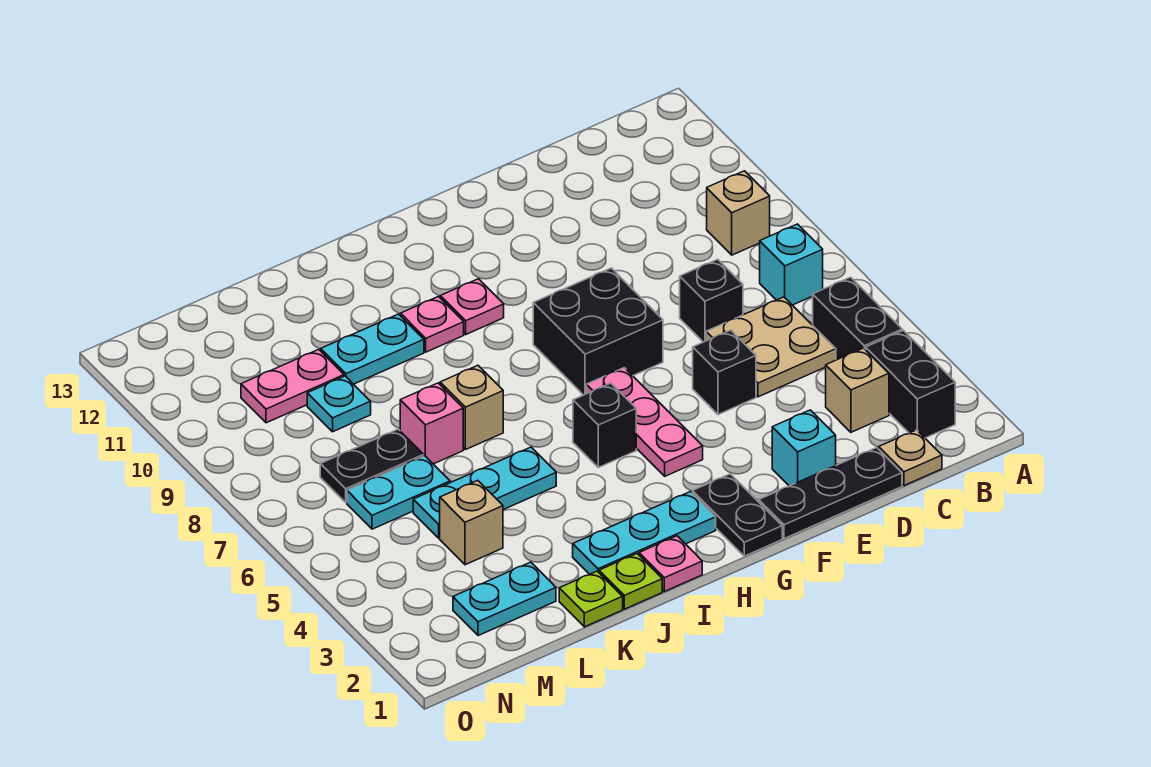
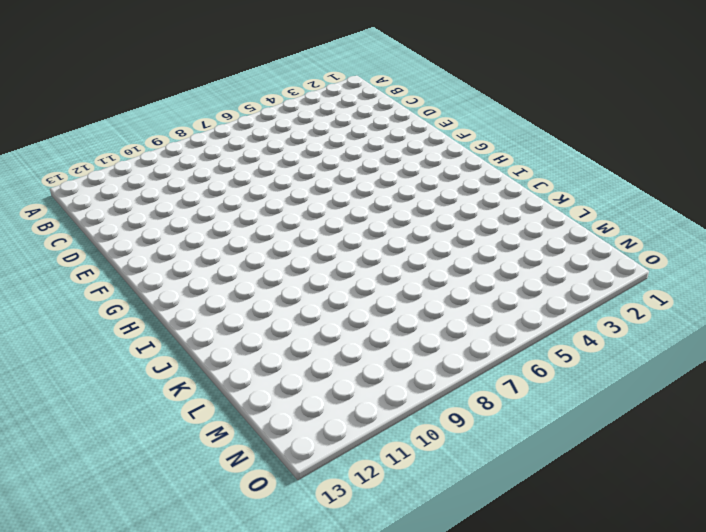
none -> black brick B2:B3 level 1
none -> black brick B4:B5 level 1
none -> cyan brick B7 level 1
none -> tan brick B9 level 1

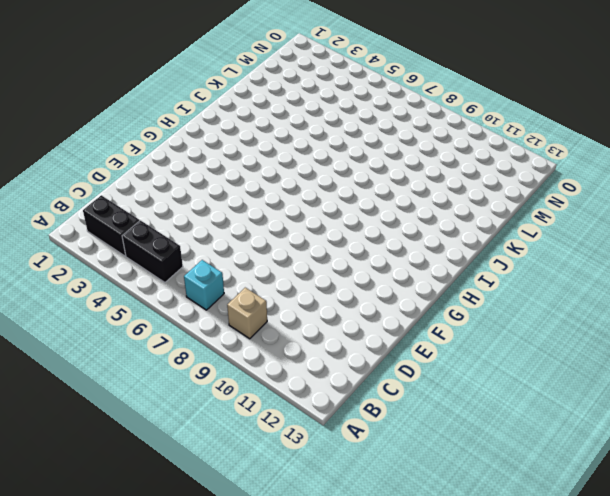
none -> tan plate C1 level 1
none -> tan brick C3 level 1
none -> tan plate C5:D6 level 1
none -> black plate D1:F1 level 1

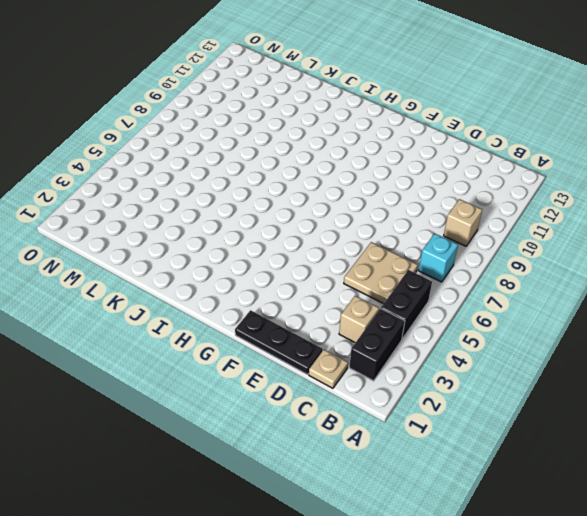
none -> black brick D7 level 1
none -> cyan brick E2 level 1
none -> black brick E5 level 1
none -> black brick F7:G8 level 1

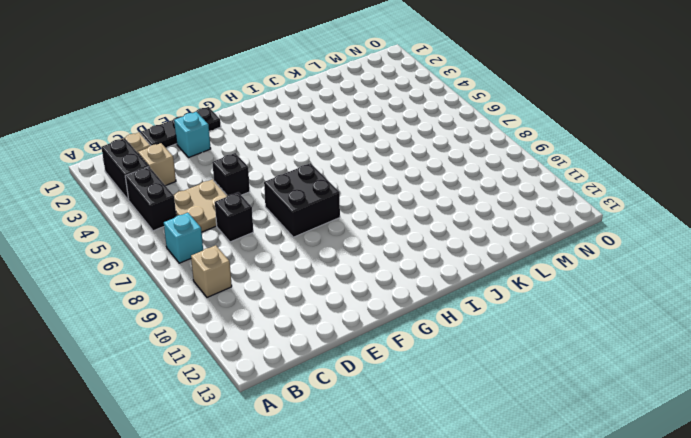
none -> black plate G1:G2 level 1
none -> pink plate G4:G6 level 1
none -> cyan plate H2:J2 level 1
none -> black brick H5 level 1

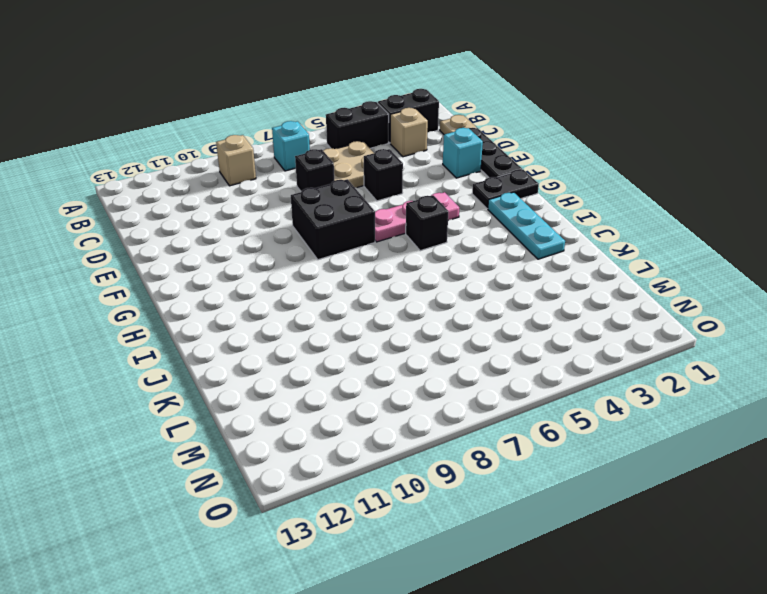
none -> pink plate H10 level 1
none -> pink plate I1 level 1
none -> pink plate I10 level 1
none -> lime plate J1 level 1

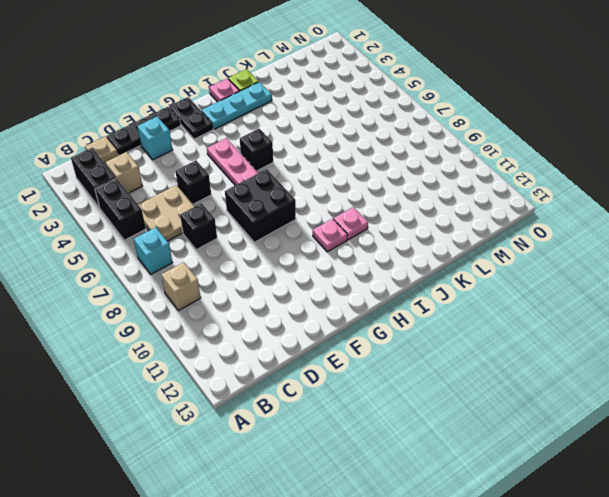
none -> cyan plate J5:L5 level 1
none -> tan brick J7 level 1
none -> cyan plate J10:K10 level 1
none -> lime plate K1 level 1

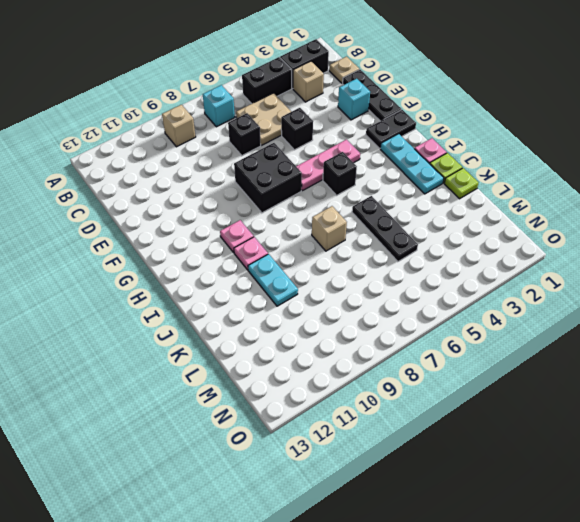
black plate J5:L5 level 1 -> cyan plate J5:L5 level 1
none -> pink brick K7 level 1
none -> cyan plate L2:M2 level 1
none -> tan brick L4 level 1
none -> cyan plate L6:M6 level 1

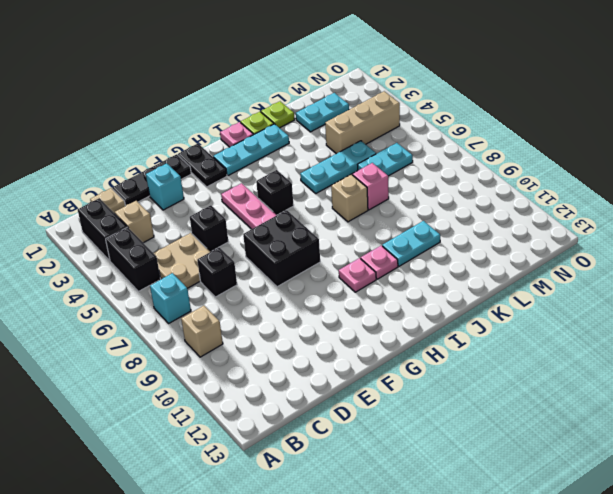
tan brick L4:N4 level 1 -> tan brick L4 level 1
none -> black plate L7:M7 level 1
none -> cyan plate L9 level 1
none -> pink plate L10:M10 level 1

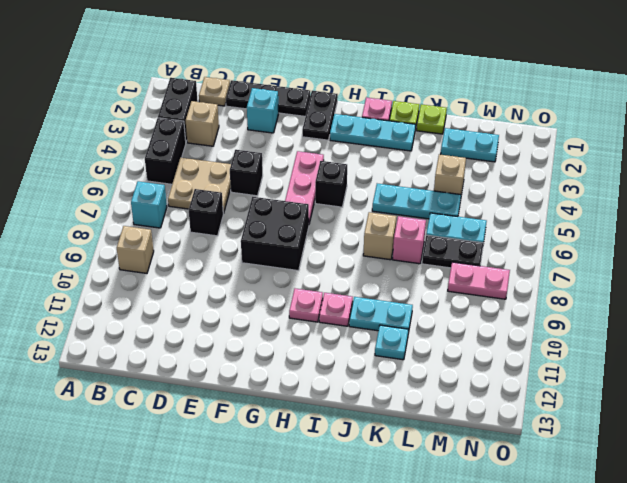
cyan plate K11 level 1 -> cyan plate L9 level 1
pink plate M8:N8 level 1 -> pink plate L10:M10 level 1

